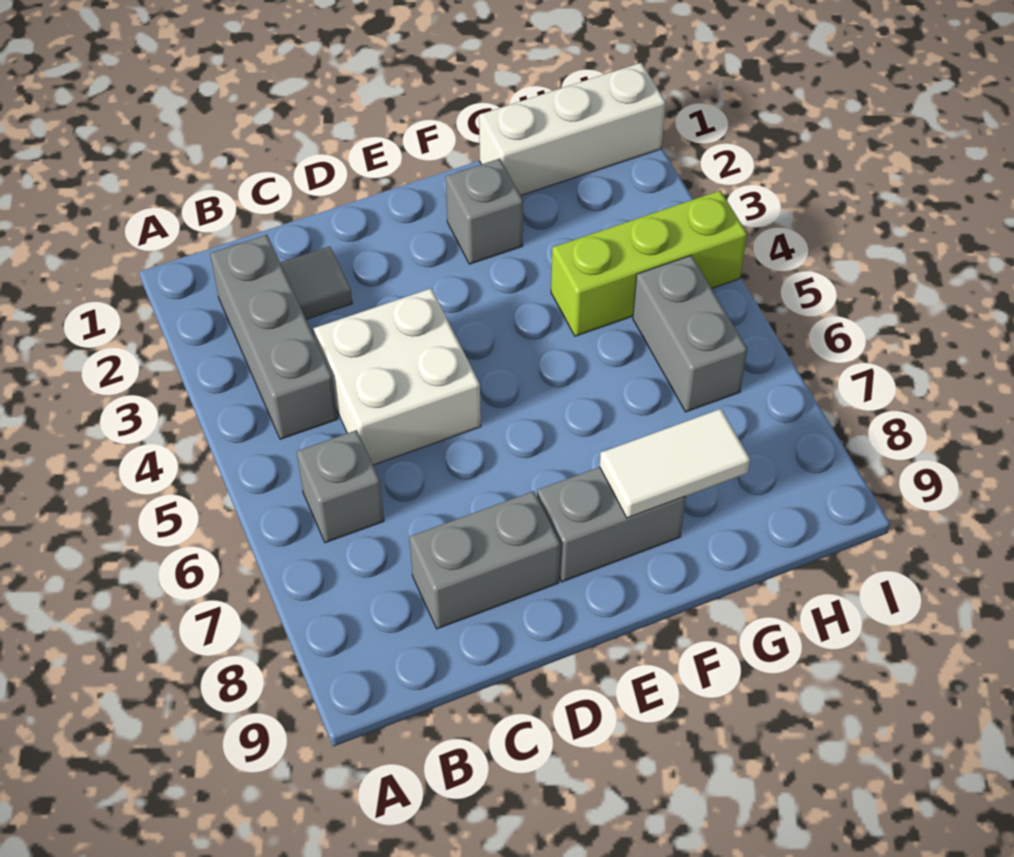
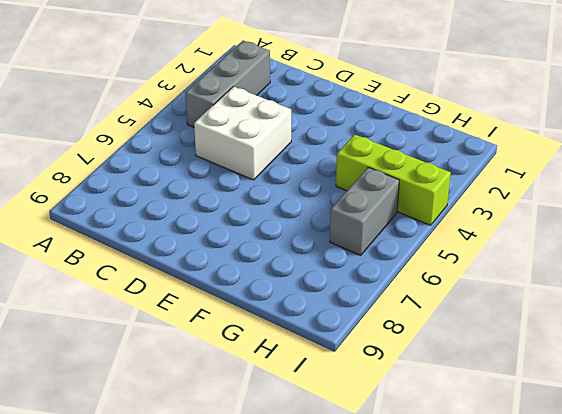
none -> grey brick B6 level 1
none -> grey tile C2 level 1

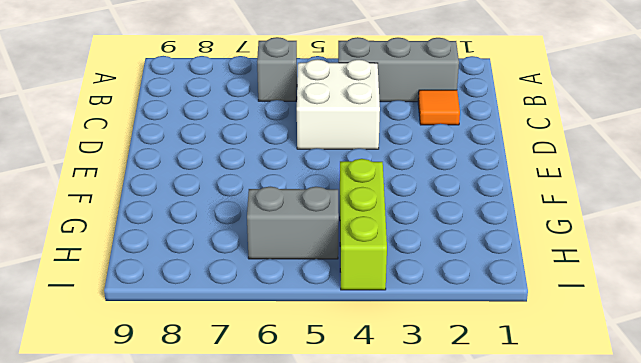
orange tile C2 level 1 -> grey tile C2 level 1
none -> grey brick C8:D8 level 1
none -> grey brick E8:F8 level 1

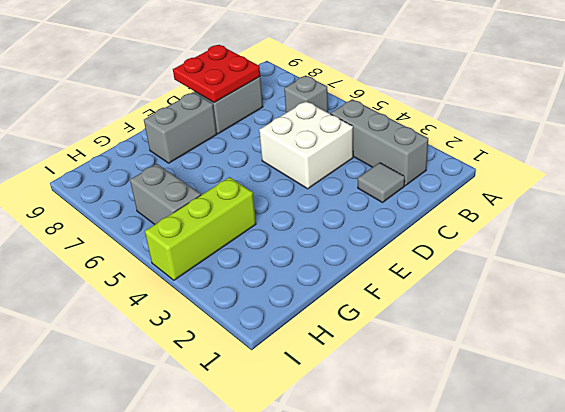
red plate C8:D9 level 2 -> none
none -> grey brick F2 level 1
none -> white brick G1:I1 level 1

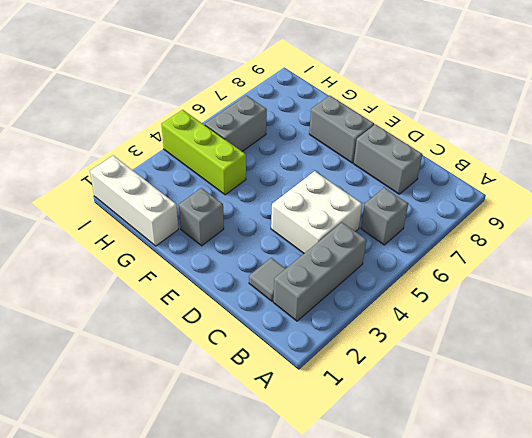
none -> white tile F8:G8 level 2

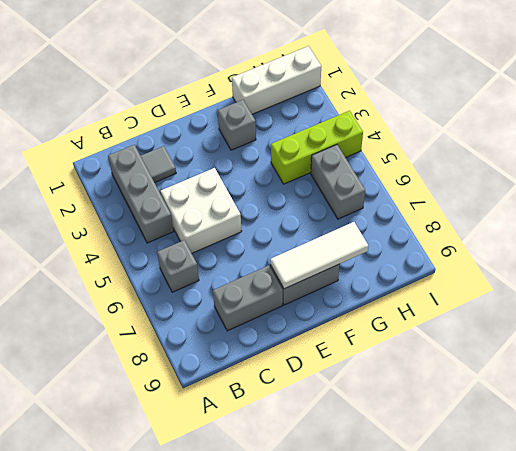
white tile E8:G8 level 2 -> white tile F8:G8 level 2

